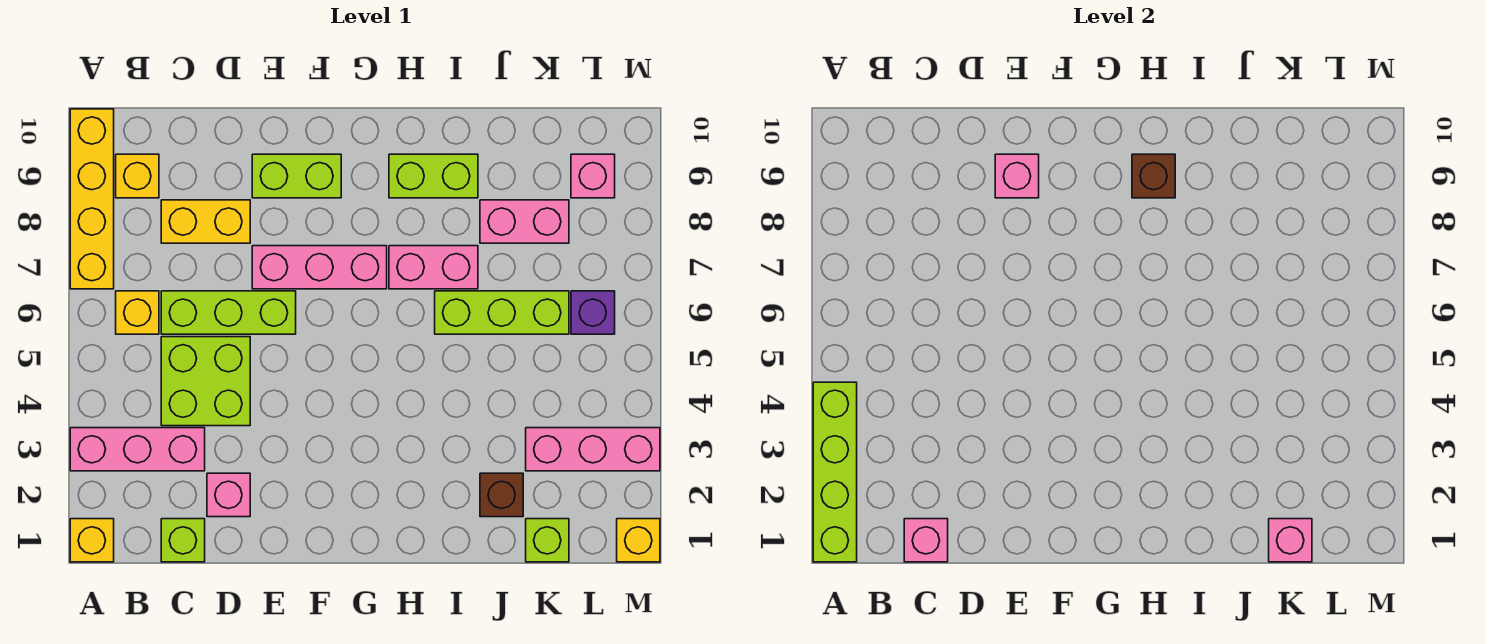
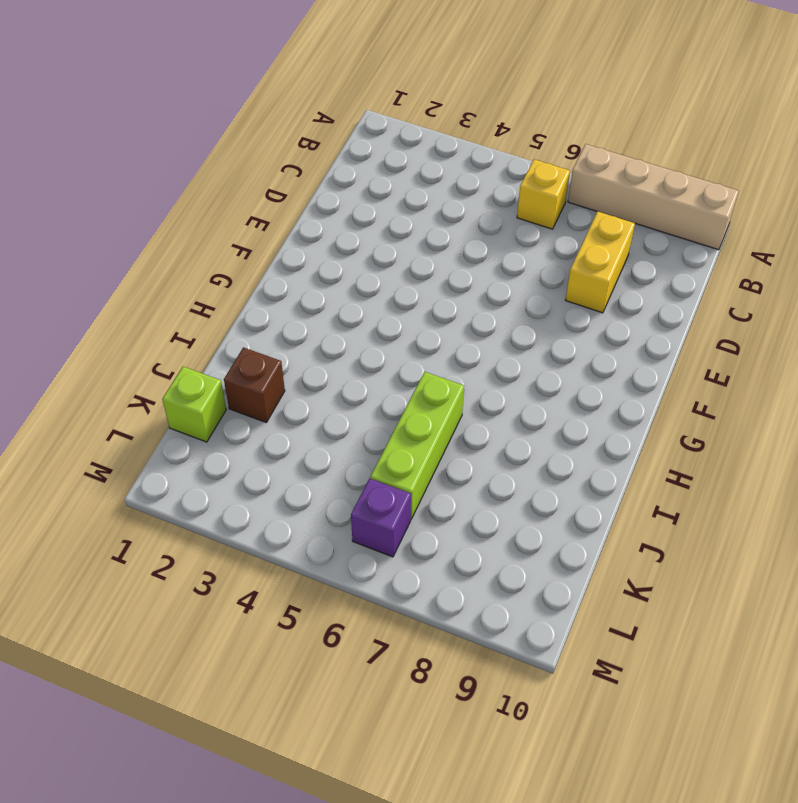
tan brick A7:A10 level 1 -> yellow brick A7:A10 level 1
none -> yellow brick A1 level 1
none -> pink brick A3:C3 level 1
none -> yellow brick B9 level 1

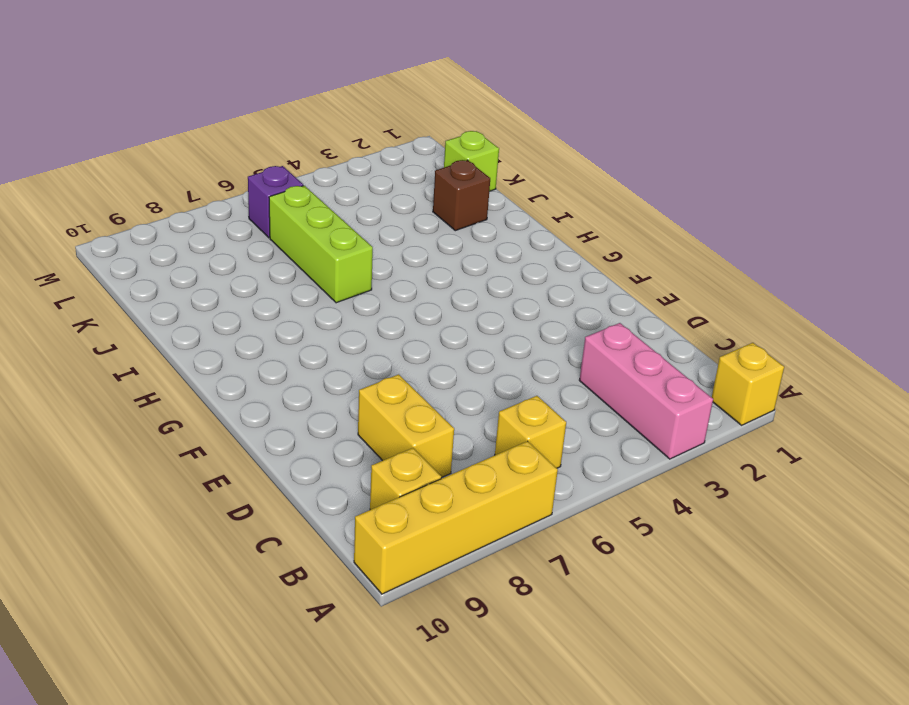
none -> lime brick C1 level 1
none -> lime brick C4:D5 level 1
none -> lime brick C6:E6 level 1

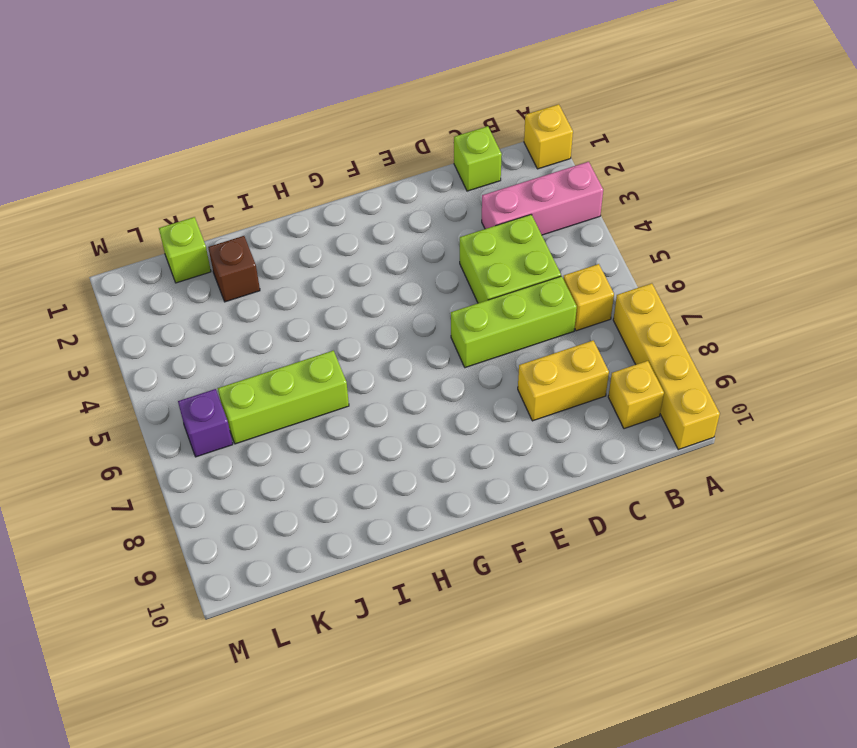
none -> pink brick D2 level 1
none -> pink brick E7:G7 level 1
none -> lime brick E9:F9 level 1

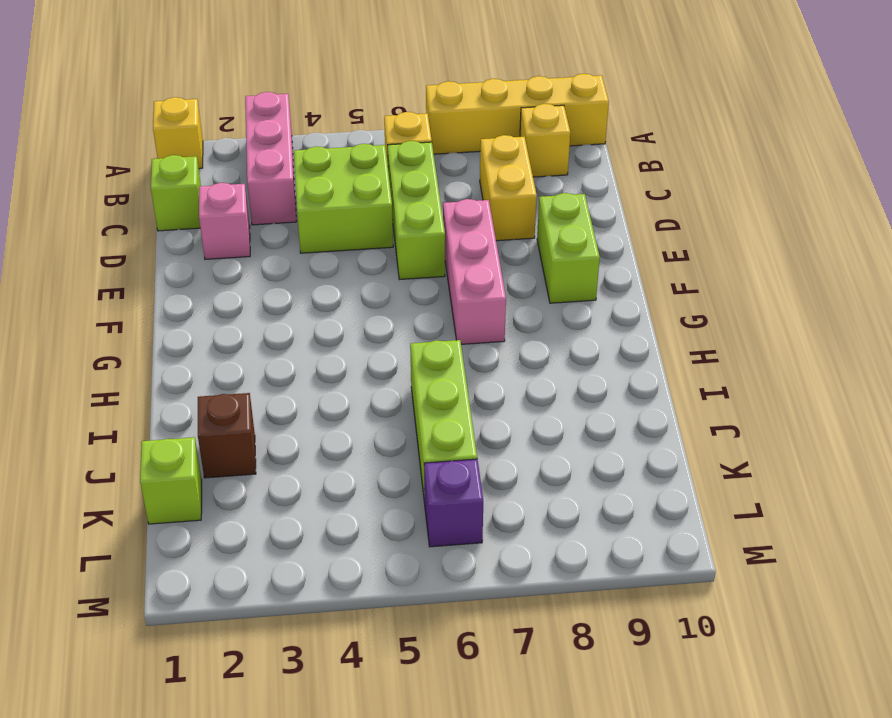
none -> pink brick H7:I7 level 1
none -> lime brick H9:I9 level 1
none -> pink brick J8:K8 level 1

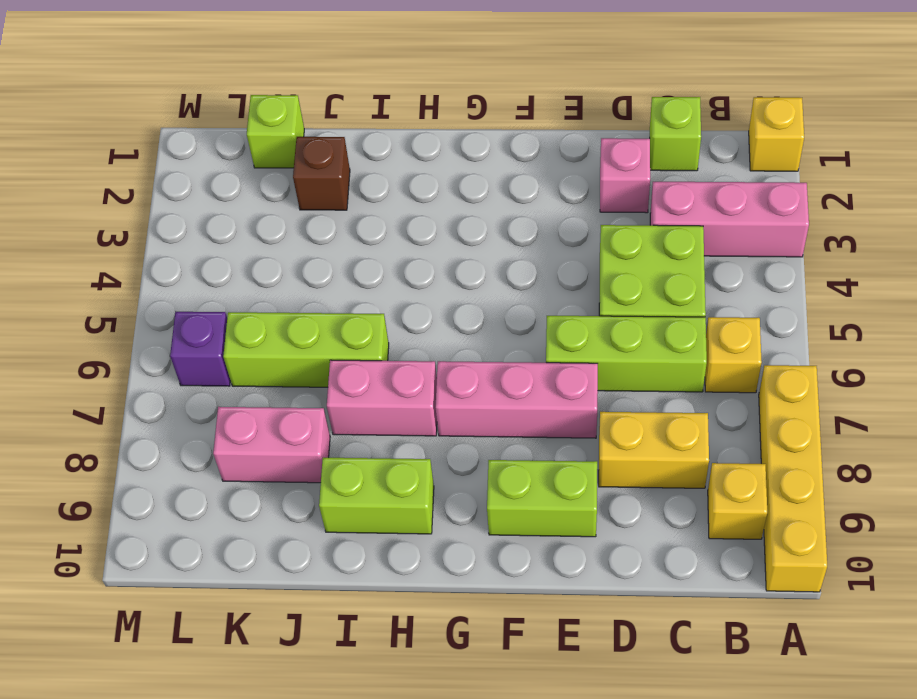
none -> pink brick K3:M3 level 1
none -> pink brick L9 level 1
none -> yellow brick M1 level 1

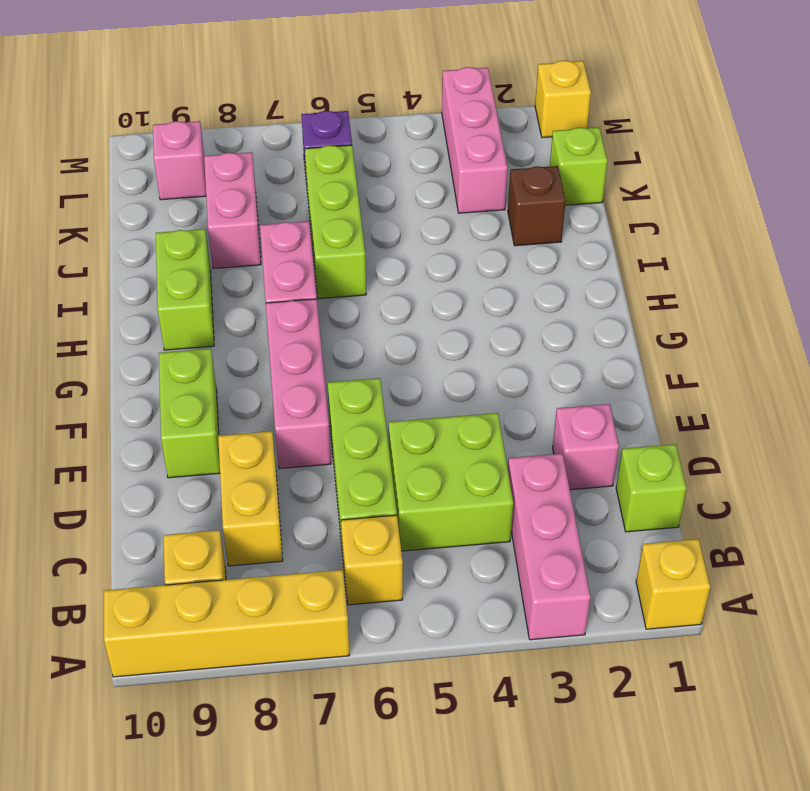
none -> lime brick A1:A4 level 2
none -> pink brick C1 level 2
none -> pink brick E9 level 2

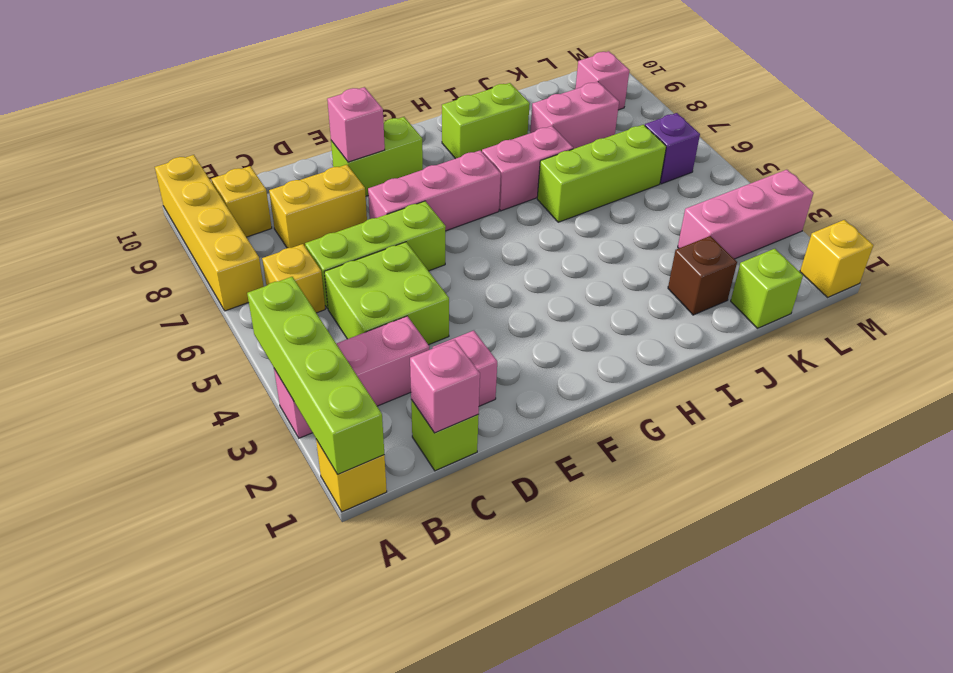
none -> brown brick H9 level 2
none -> pink brick K1 level 2

